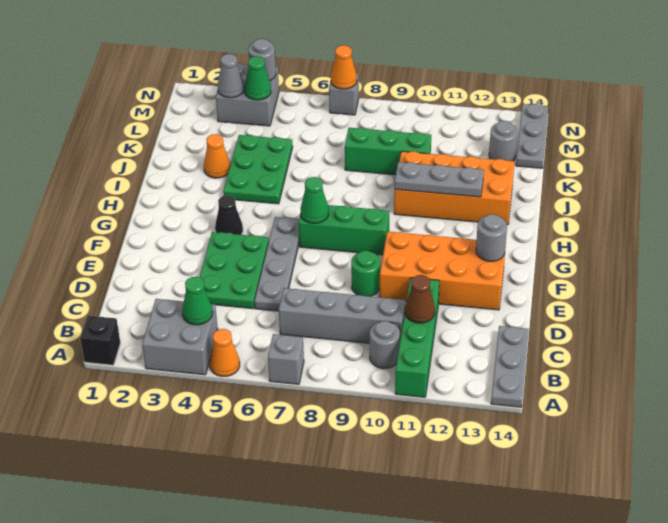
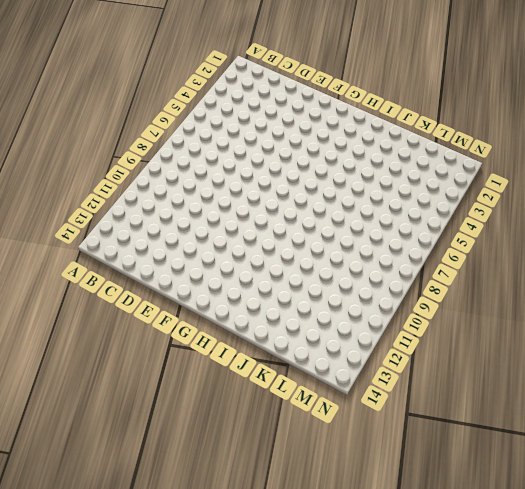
none -> black brick A1 level 1
none -> grey brick A3:B4 level 1
none -> orange cone A5 level 1
none -> grey brick A7 level 1

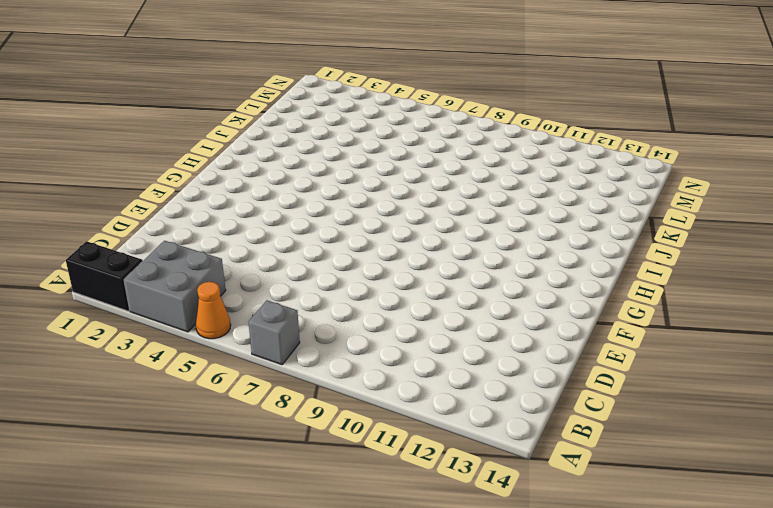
black brick A1:A2 level 1 -> black brick A1 level 1
none -> green brick A11:D11 level 1
none -> grey plate A14:C14 level 1
none -> grey round brick B10 level 1
none -> grey brick C7:C10 level 1

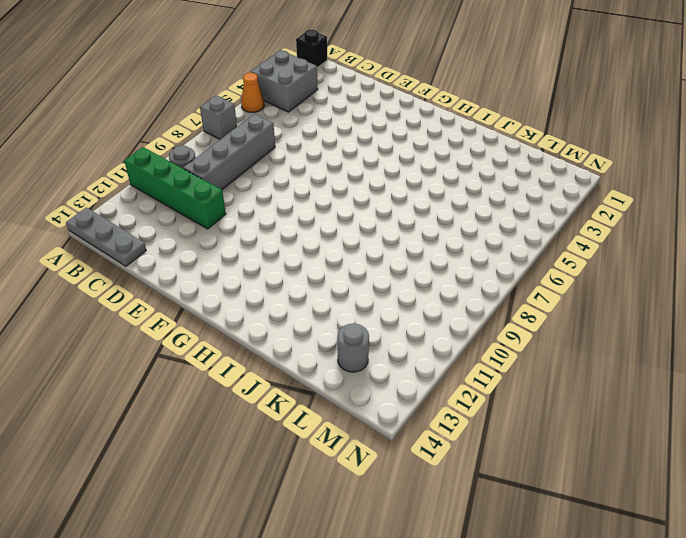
none -> green plate D4:F5 level 1
none -> grey plate D6:G6 level 1
none -> green round brick E9 level 1
none -> orange brick E10:F13 level 1

